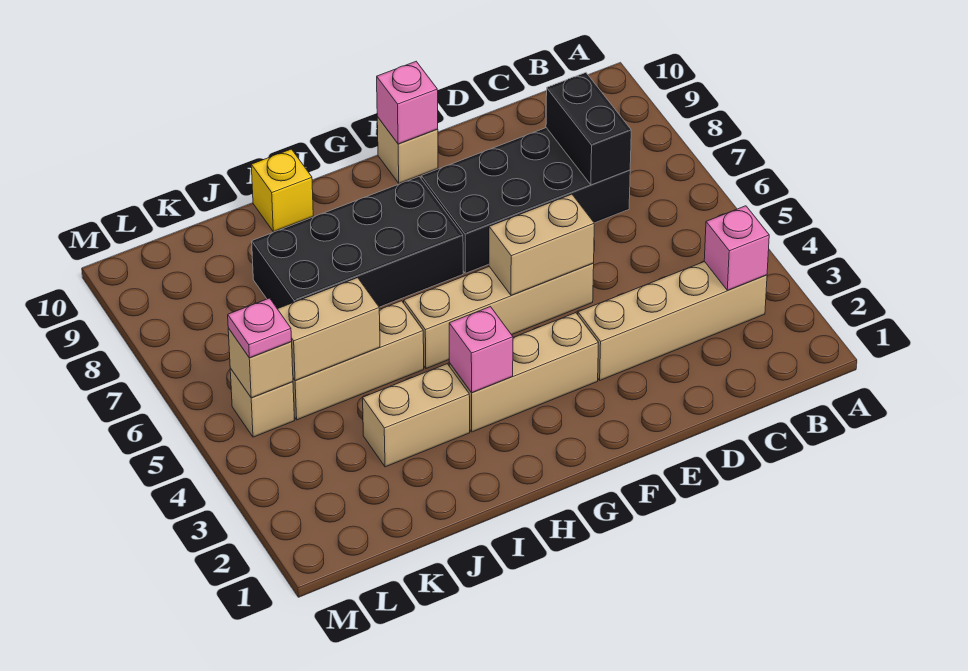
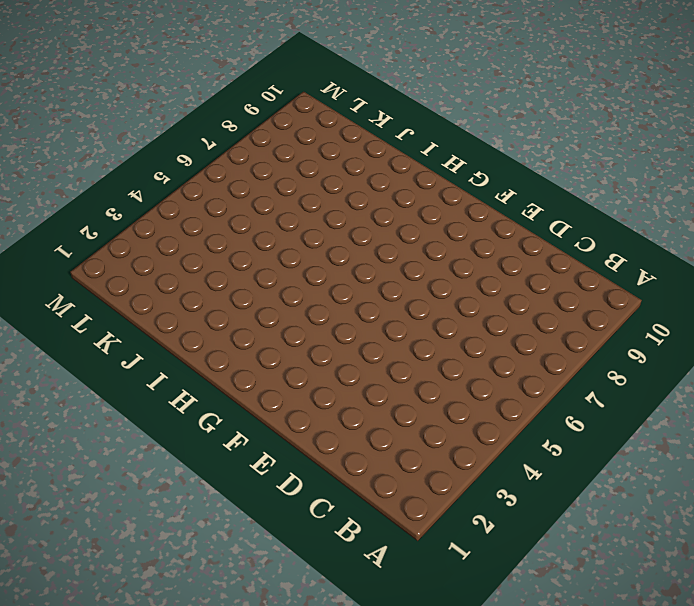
none -> tan brick B3:E3 level 1
none -> black brick C7:F8 level 1
none -> tan brick E5:H5 level 1

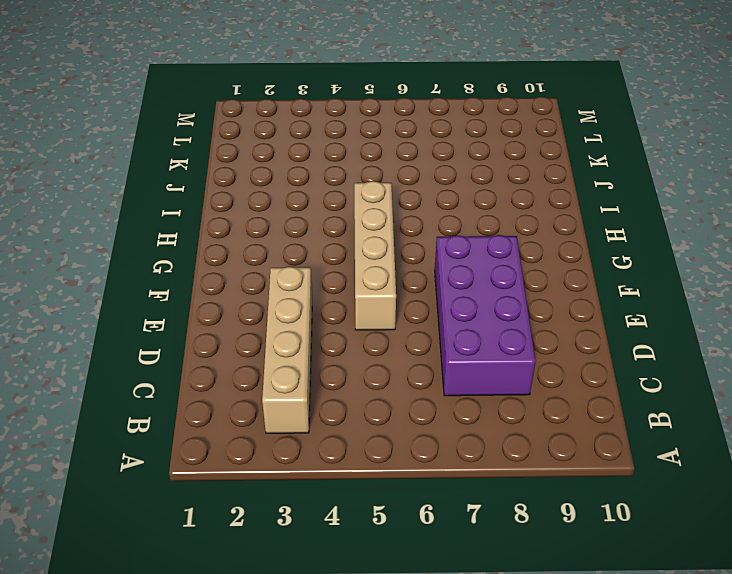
purple brick C7:F8 level 1 -> black brick C7:F8 level 1
none -> tan brick F3:H3 level 1
none -> tan brick F10 level 1
none -> black brick G7:J8 level 1

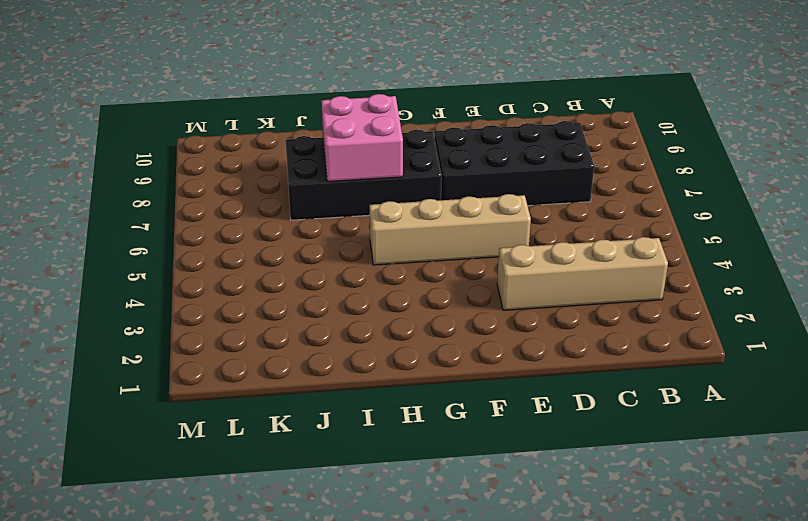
pink brick H7:I8 level 2 -> none
none -> tan brick F3:H3 level 1
none -> tan brick F10 level 1
none -> tan brick I3:J3 level 1

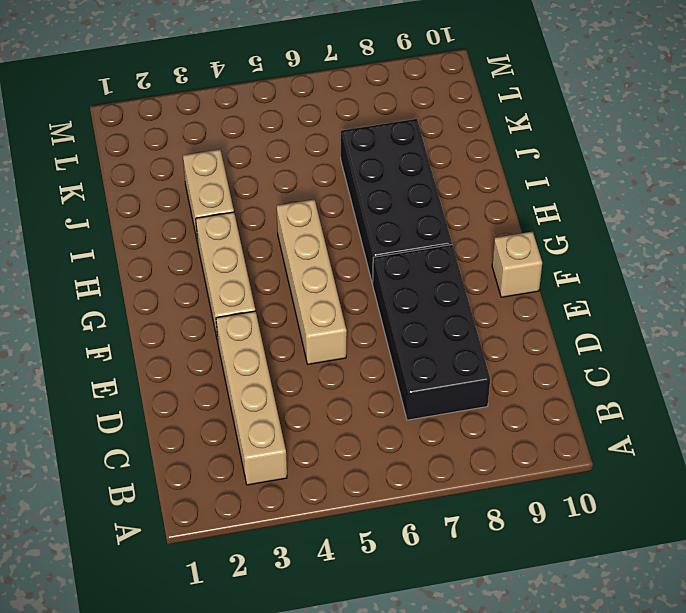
none -> tan brick I5:K5 level 1
none -> yellow brick I10 level 1
none -> tan brick L5 level 1

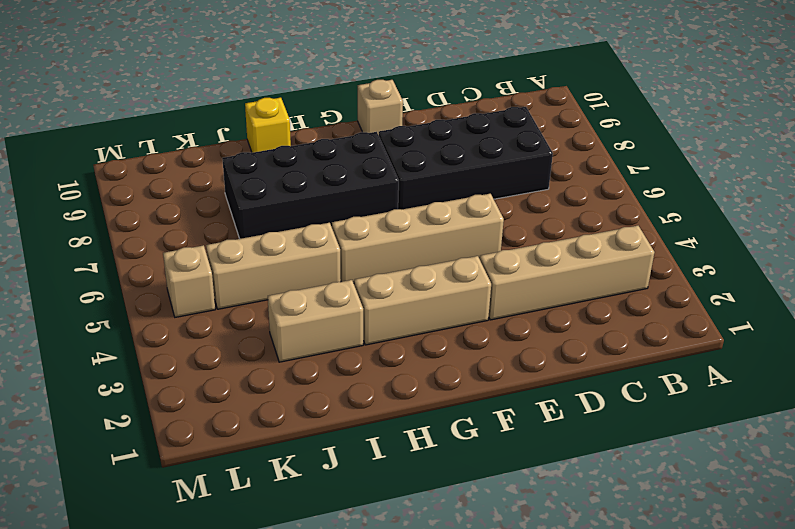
none -> pink brick B3 level 2
none -> black brick C7:C8 level 2
none -> tan brick E5:F5 level 2

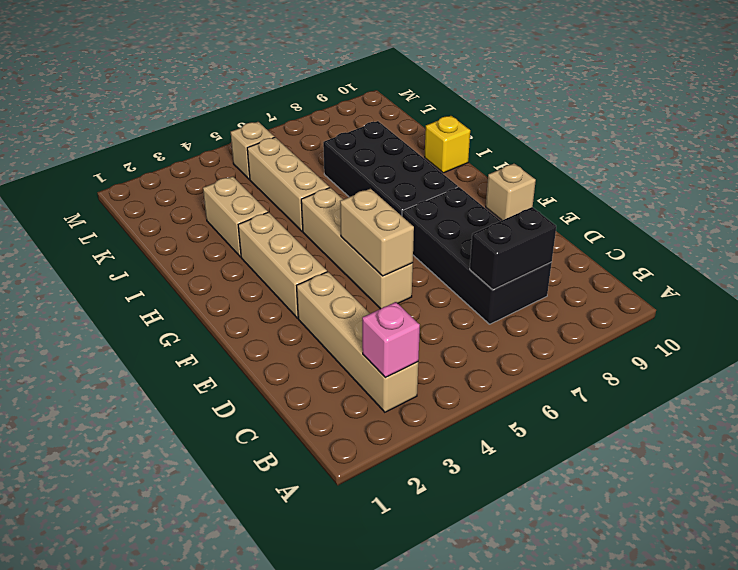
none -> pink brick F10 level 2
none -> pink brick H3 level 2
none -> tan brick J5:K5 level 2

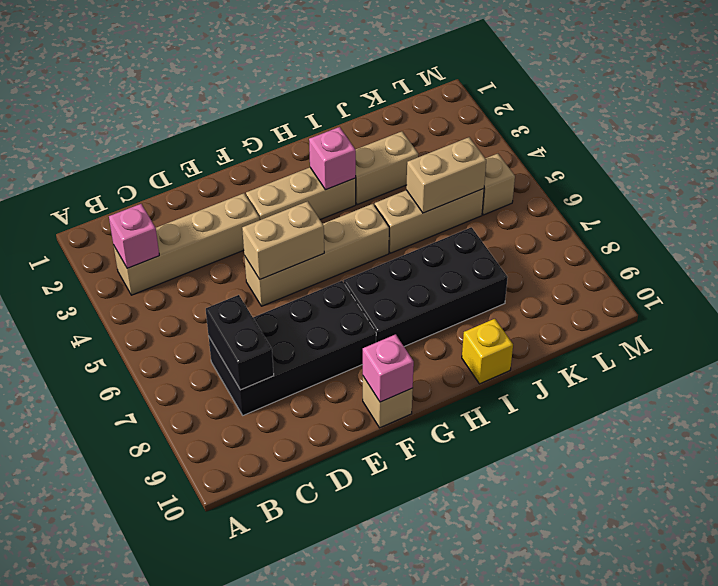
none -> tan brick L5 level 2
none -> pink plate L5 level 3

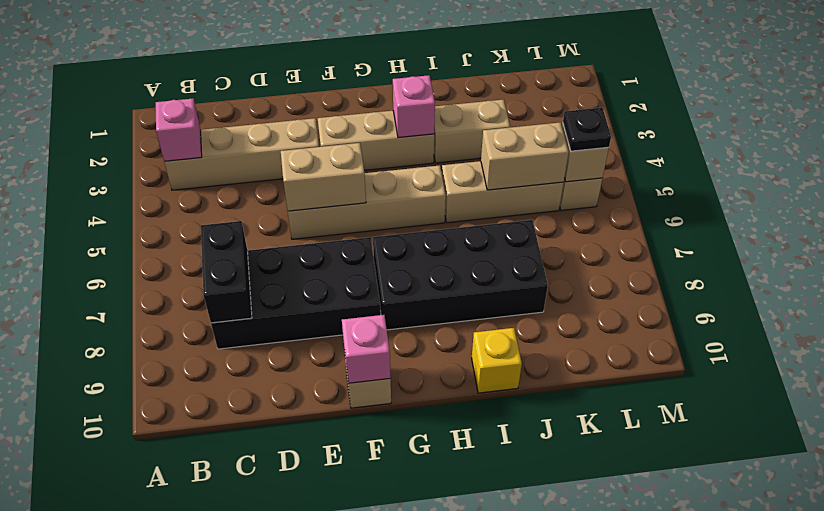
black plate L5 level 3 -> pink plate L5 level 3

